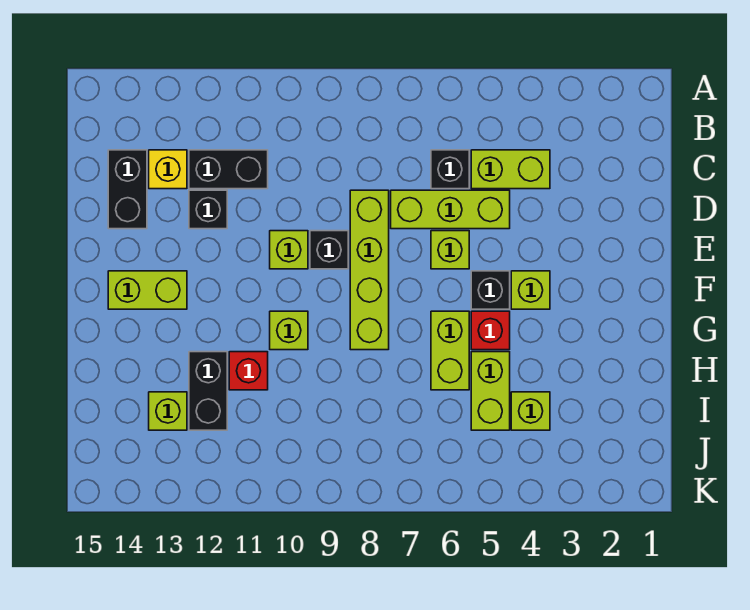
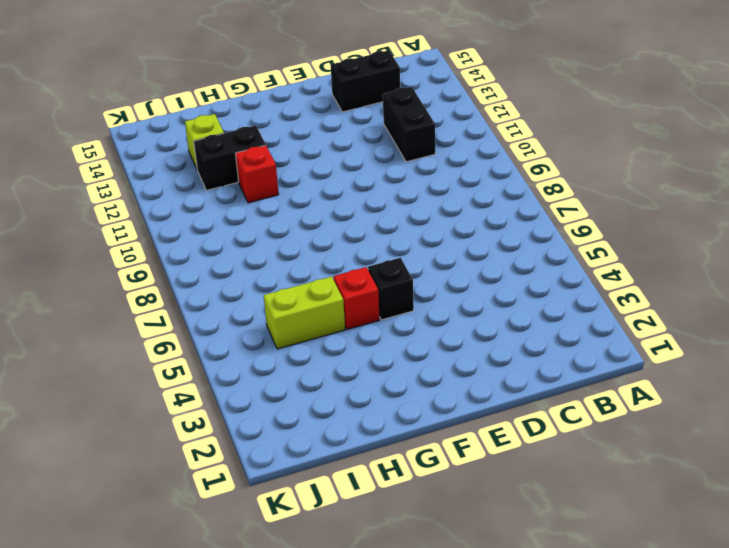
none -> lime brick C4:C5 level 1
none -> black brick C6 level 1
none -> yellow brick C13 level 1

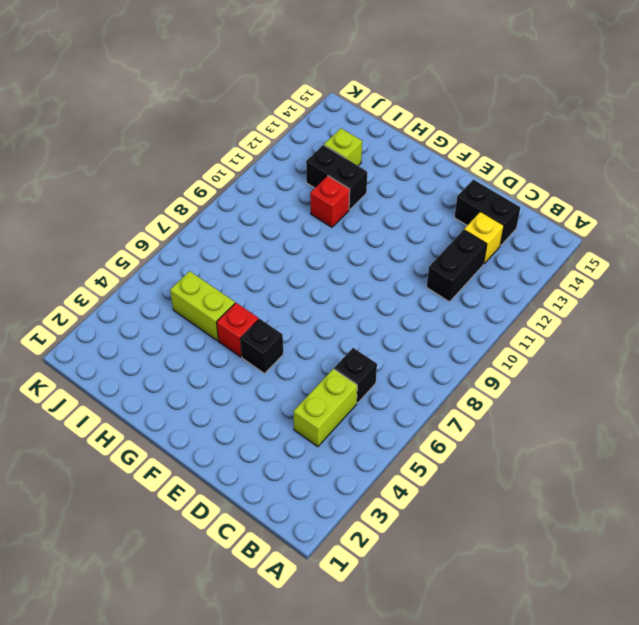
none -> lime brick D5:D7 level 1
none -> lime brick D8:G8 level 1
none -> black brick D12 level 1

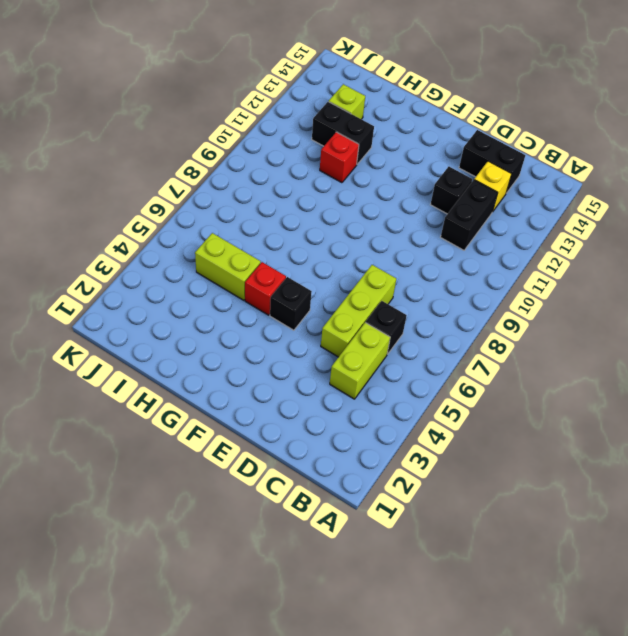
none -> lime brick D8:G8 level 1
none -> lime brick E6 level 1
none -> black brick E9 level 1

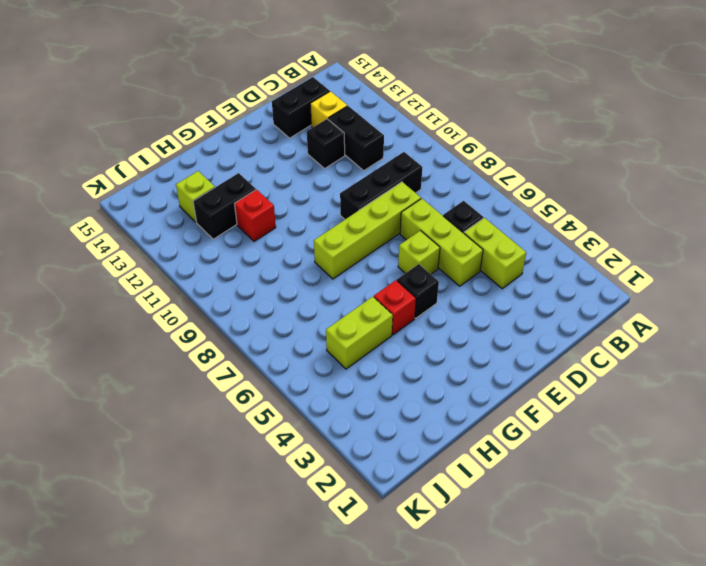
black brick C9:E9 level 1 -> black brick E9 level 1
none -> lime brick E10 level 1
none -> lime brick F4 level 1
none -> lime brick F13:F14 level 1

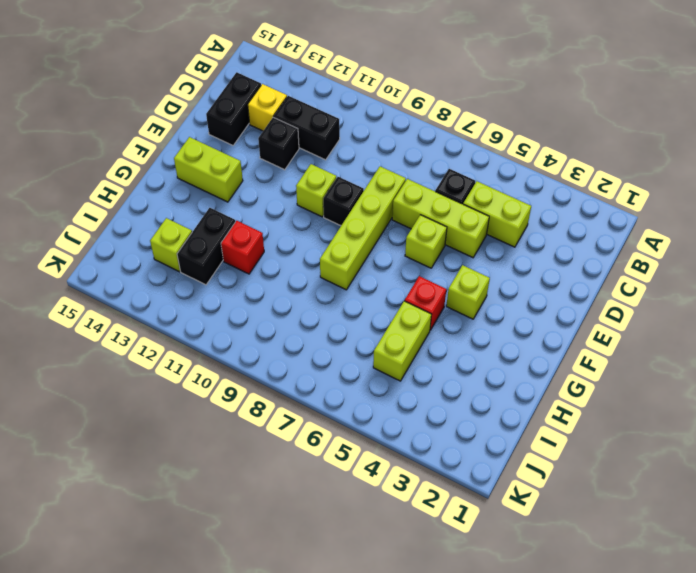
none -> black brick F5 level 1
none -> lime brick G6:H6 level 1
none -> lime brick G10 level 1

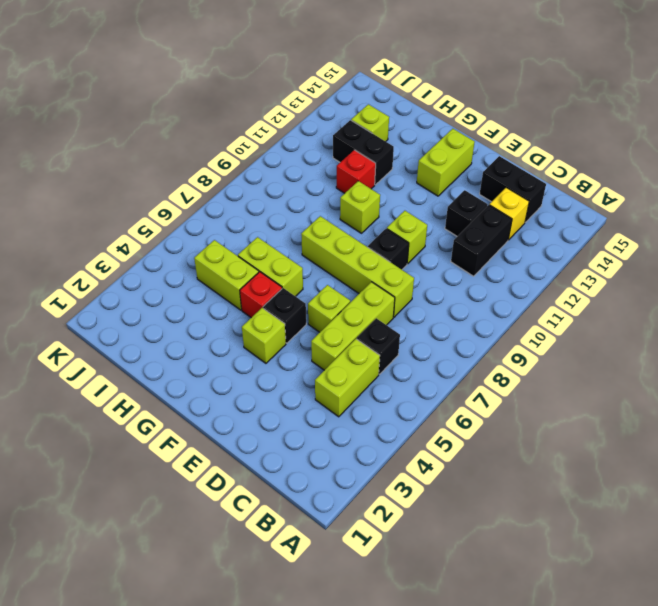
none -> lime brick I4 level 1

